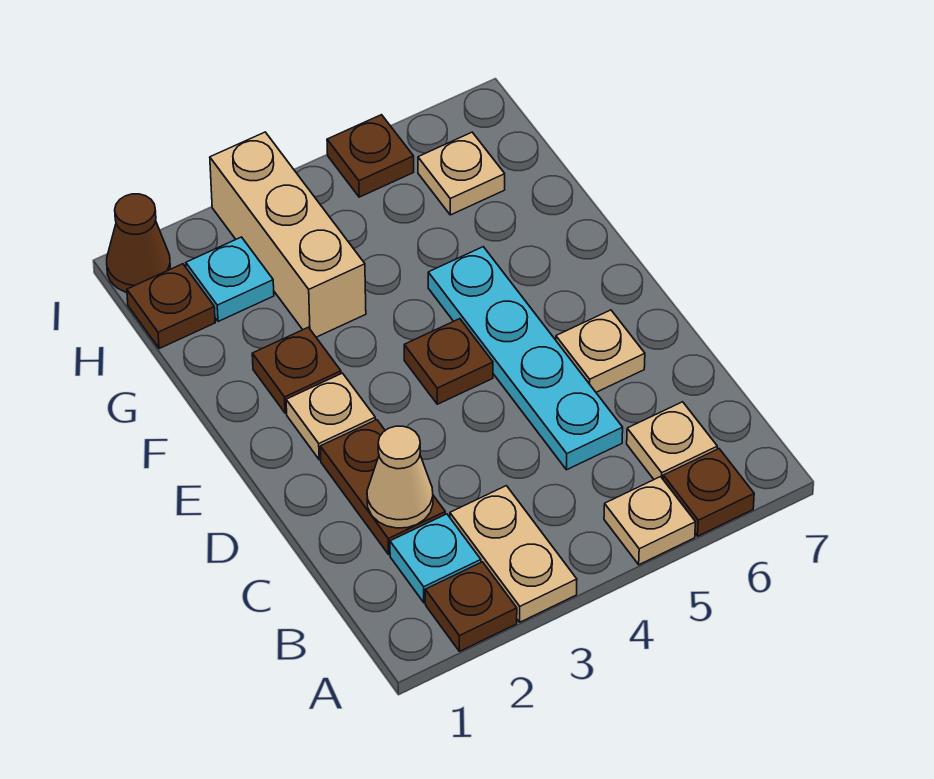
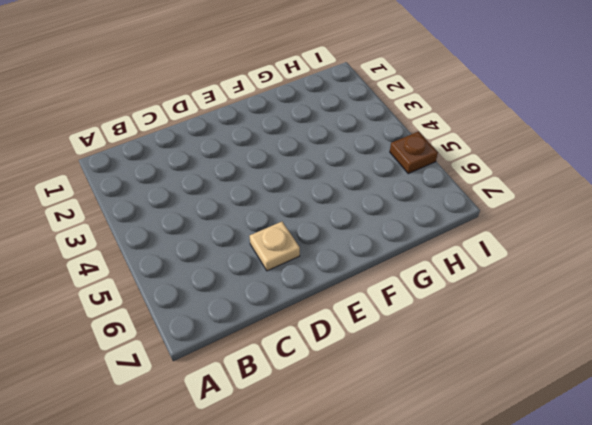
none -> brown plate A2 level 1
none -> tan plate A3:B3 level 1
none -> tan plate A5 level 1

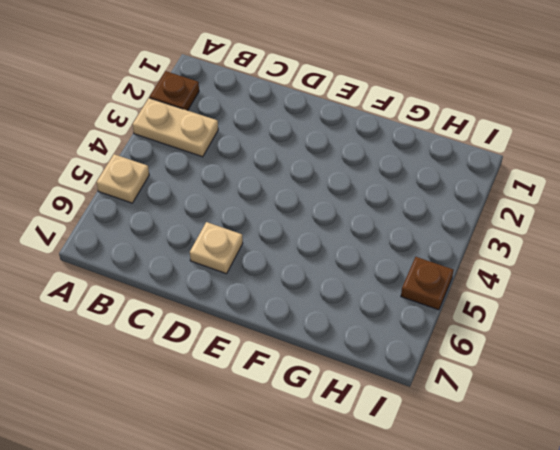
none -> brown plate A6 level 1
none -> cyan plate B2 level 1
none -> tan plate B6 level 1

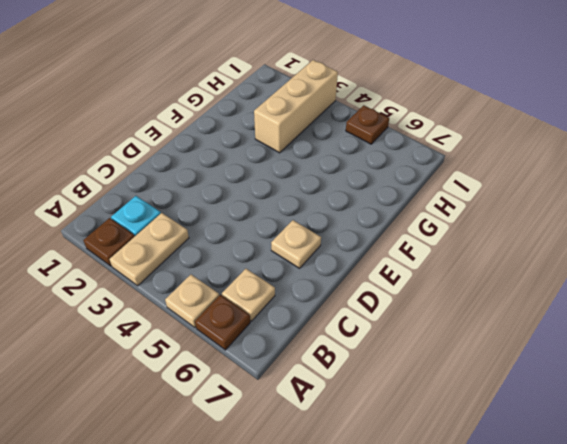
none -> brown plate C2:D2 level 1
none -> cyan plate C5:F5 level 1
none -> tan plate E2 level 1

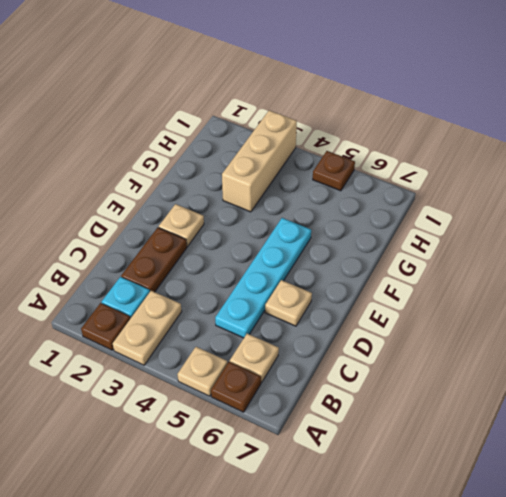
none -> brown plate E4 level 1
none -> brown plate F2 level 1
none -> brown plate H1 level 1

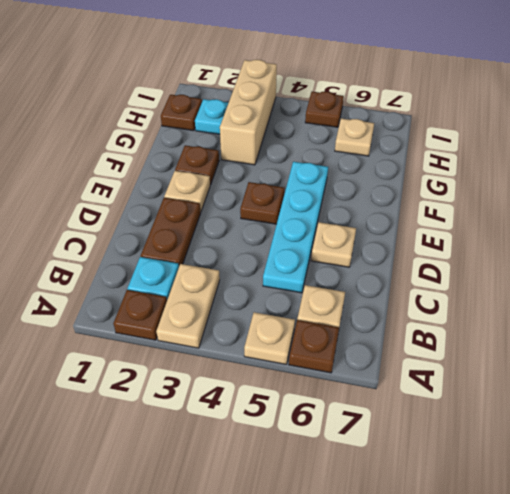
none -> brown cone I1 level 1
none -> tan cone C2 level 2

